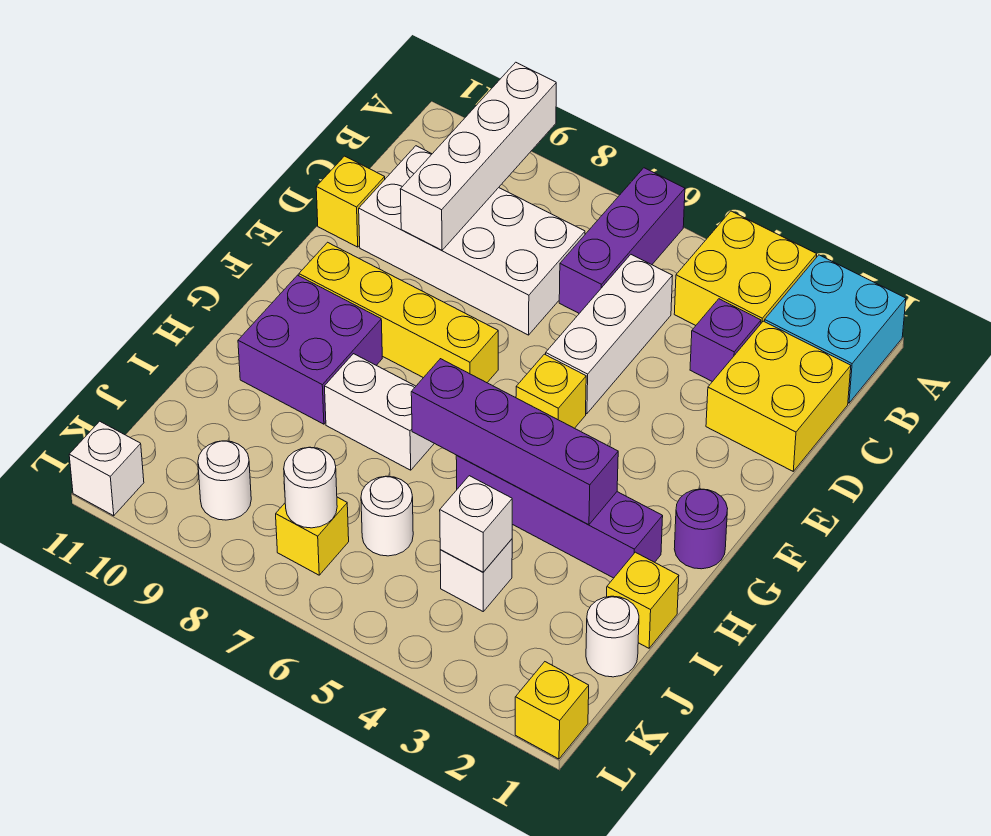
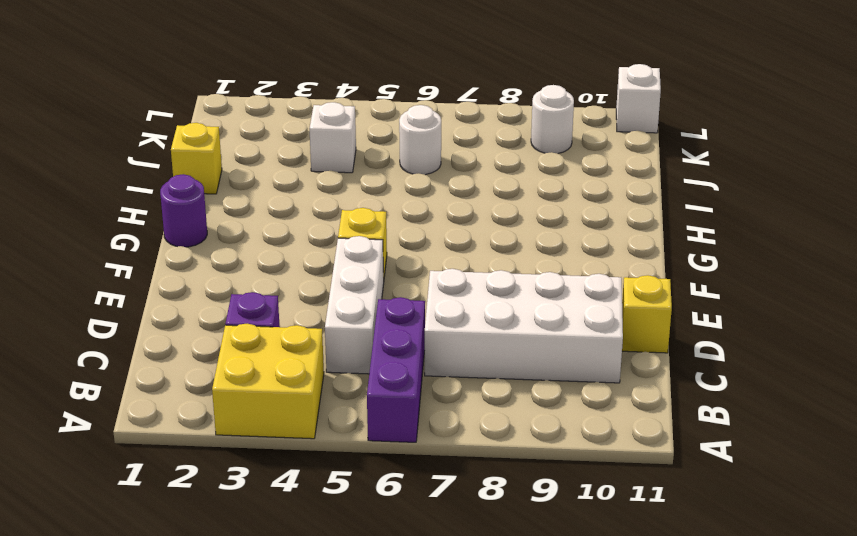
none -> cyan brick A1:B2 level 1
none -> yellow brick C1:D2 level 1
none -> yellow brick F7:F10 level 1

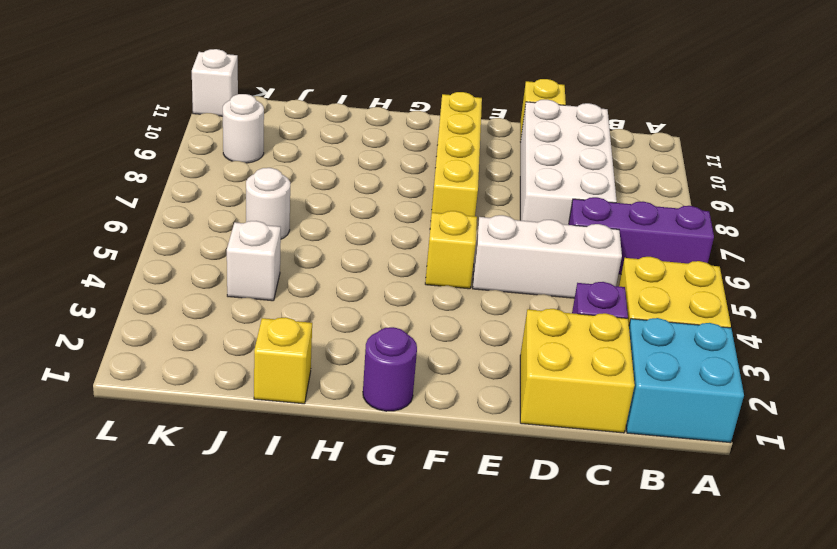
none -> purple brick G9:H10 level 1
none -> purple brick H2:H5 level 1
none -> white brick H7:H8 level 1

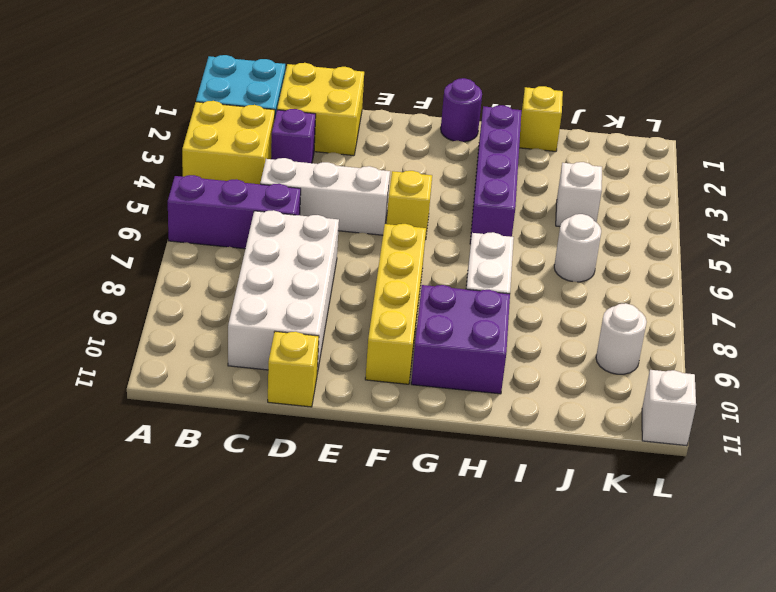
none -> white round brick J1 level 1
none -> yellow brick K7 level 1
none -> yellow brick L1 level 1

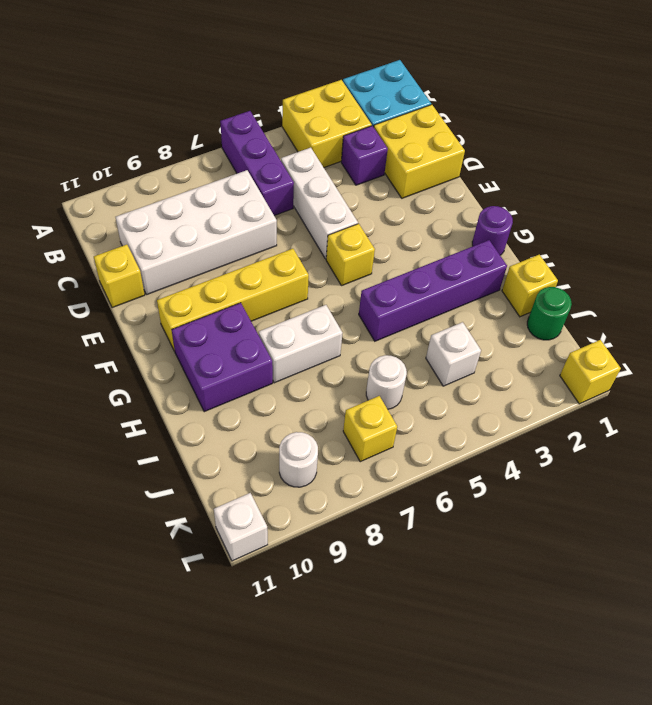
green round brick J1 level 1 -> white round brick J1 level 1
none -> white brick A9:D9 level 2
none -> purple brick H3:H6 level 2
none -> white brick J4 level 2

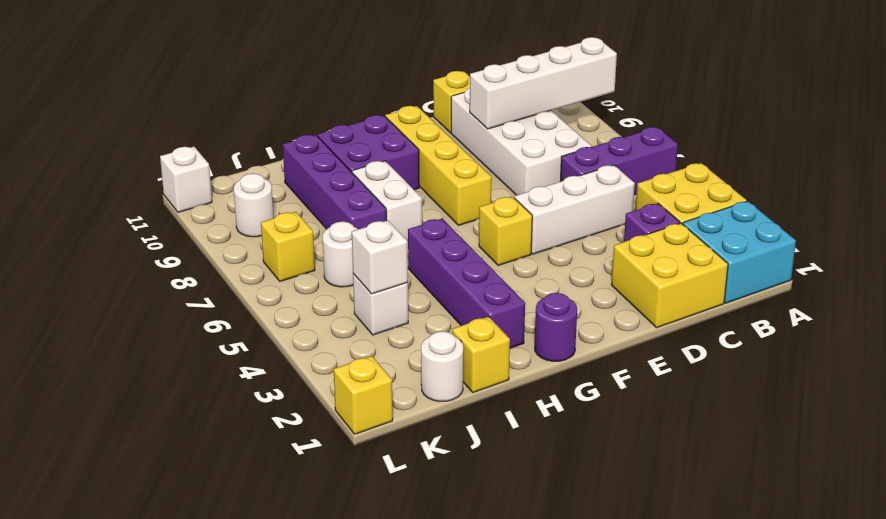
purple brick I7:I10 level 1 -> purple brick H3:H6 level 2
none -> white round brick K7 level 2

